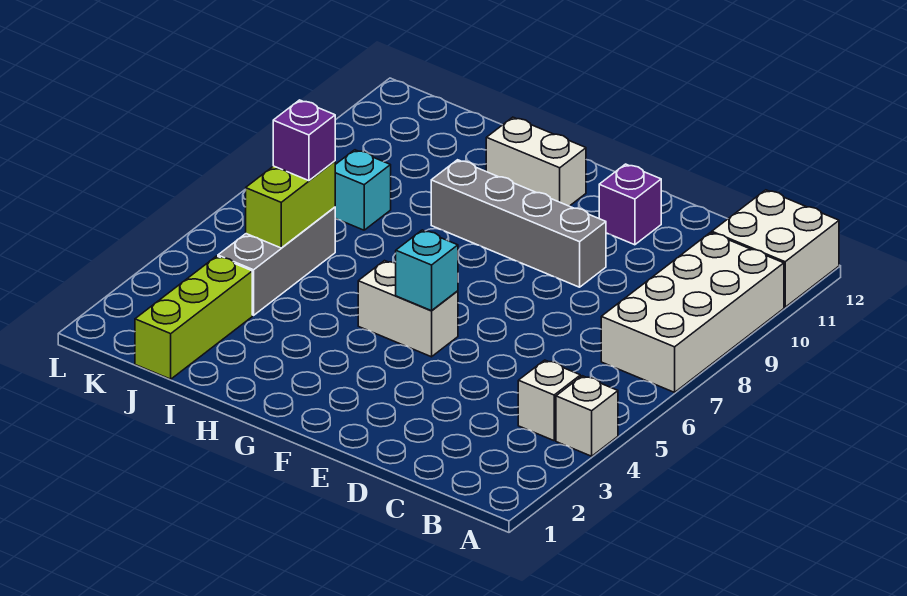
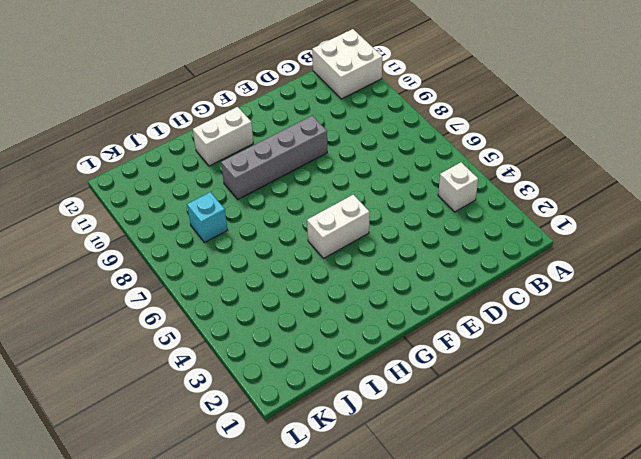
none -> white brick A4 level 1
none -> white brick A7:B10 level 1
none -> purple brick E11 level 1

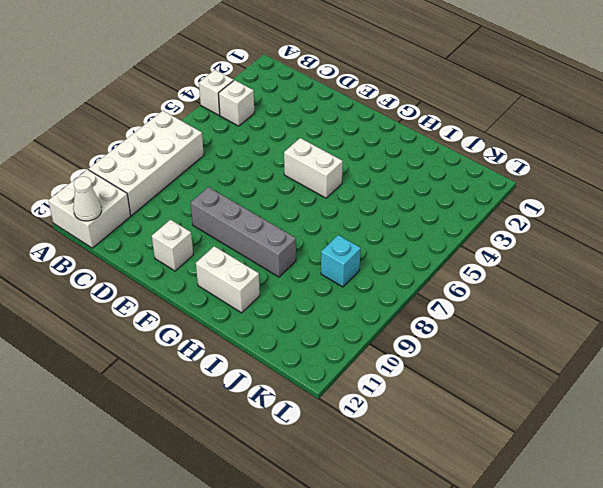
white cone B12 level 2 -> none
white brick E11 level 1 -> purple brick E11 level 1
none -> lime brick J1:J3 level 1
none -> grey brick J4:J6 level 1
none -> cyan brick F5 level 2

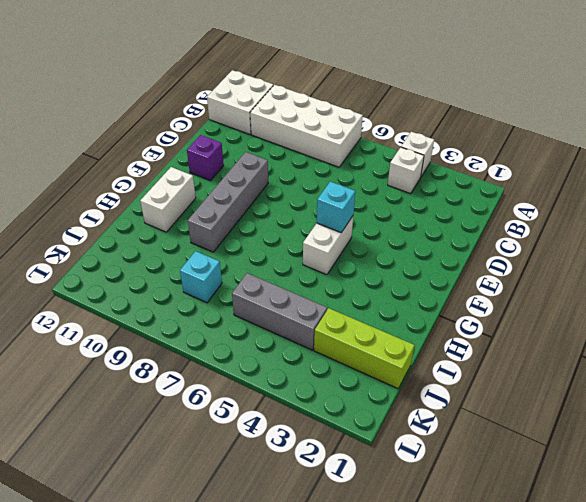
none -> lime brick J5:J6 level 2
none -> purple brick J6 level 3

